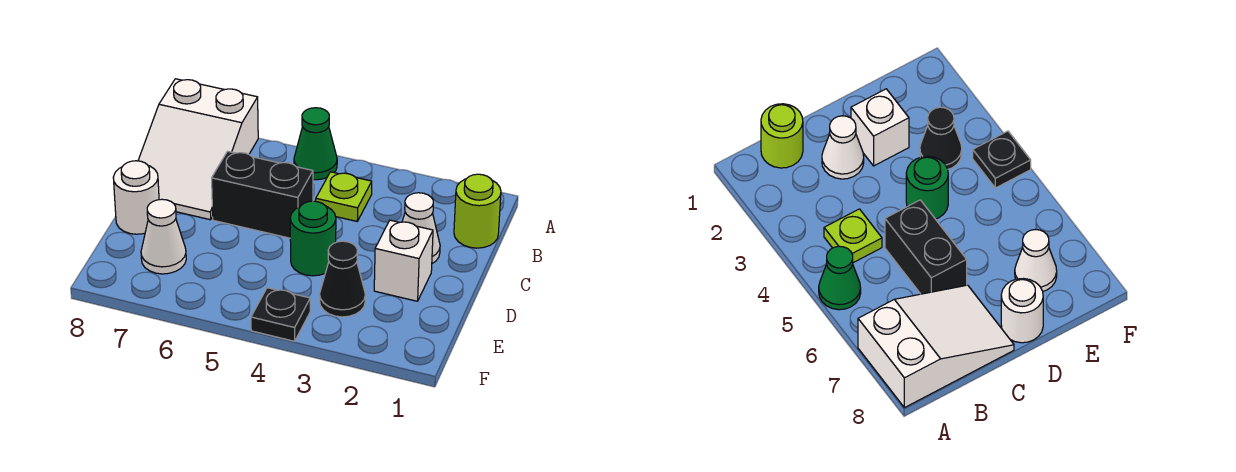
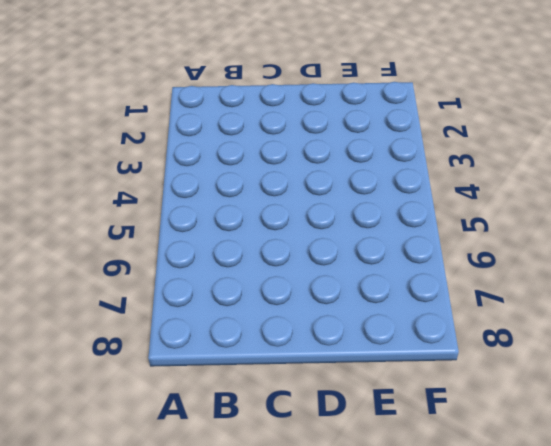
none -> green cone A5 level 1
none -> white slope A7:C8 level 1 top A
none -> lime round brick B1 level 1

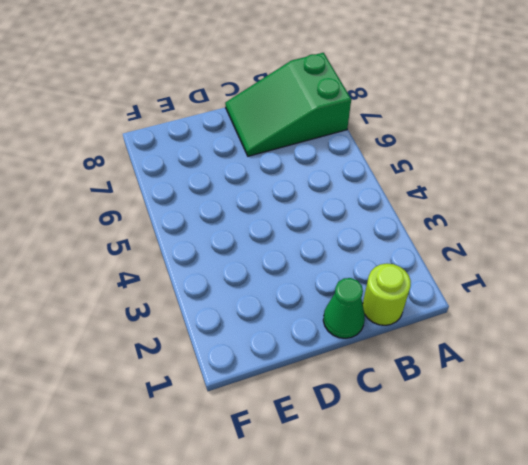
green slope A7:C8 level 1 top A -> white slope A7:C8 level 1 top A
green cone C1 level 1 -> green cone A5 level 1
none -> lime plate B4 level 1
none -> white cone C2 level 1
none -> black brick C5:C6 level 1

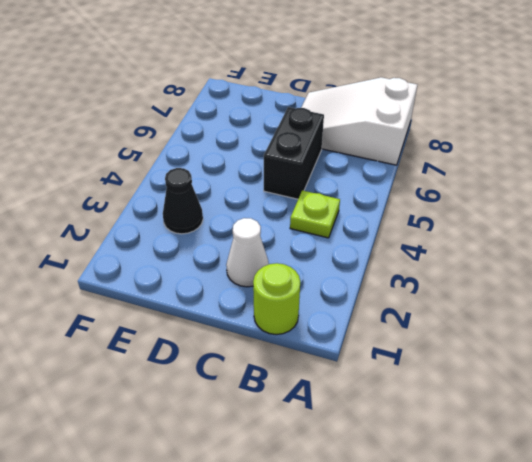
none -> green cone A5 level 1
none -> white brick D2 level 1
none -> green round brick D4 level 1

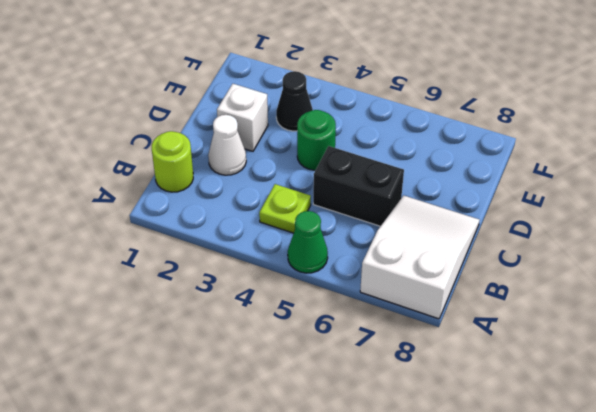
none -> white round brick D8 level 1
none -> white cone E7 level 1
none -> black plate F4 level 1

